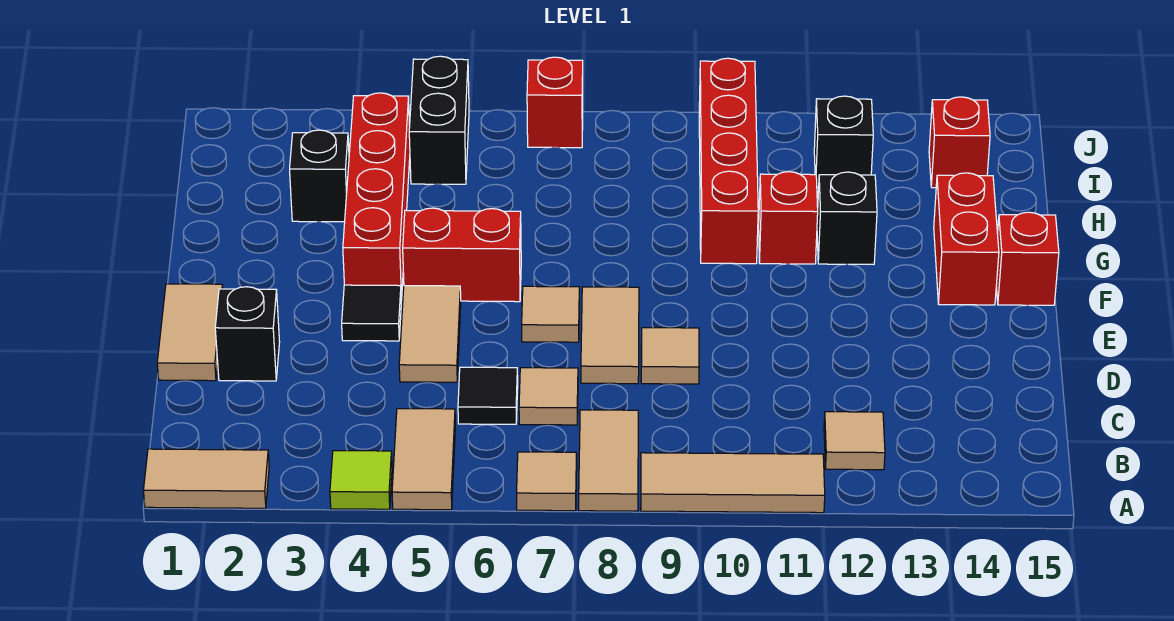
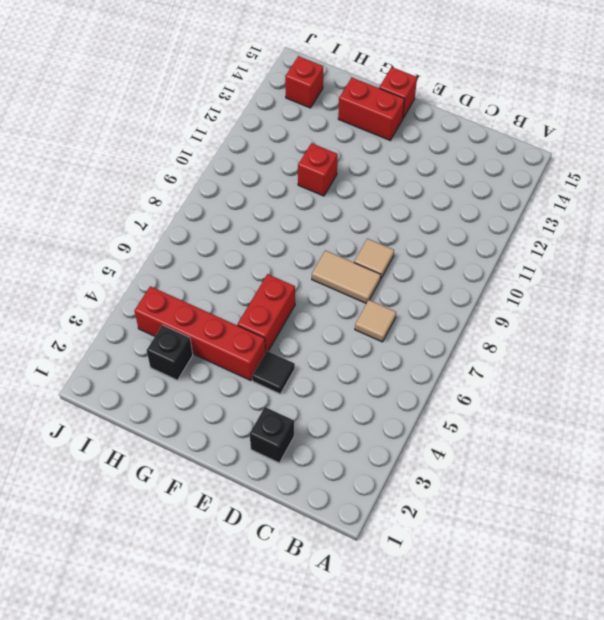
none -> tan tile A1:A2 level 1
none -> lime tile A4 level 1
none -> tan tile A5:B5 level 1

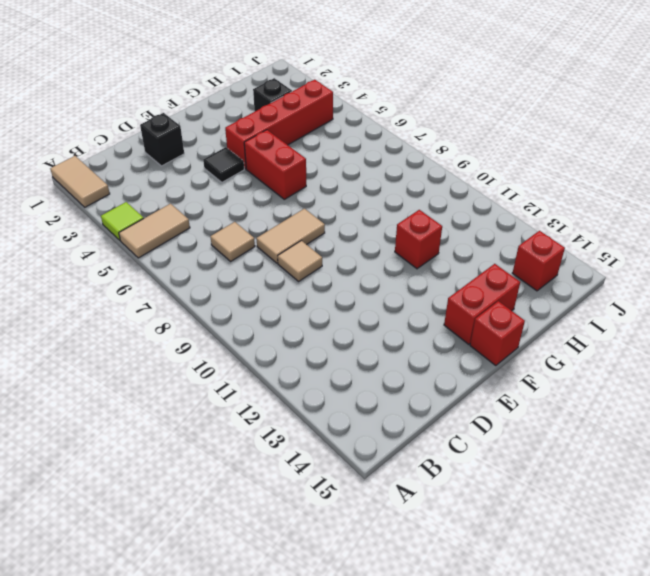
none -> tan tile A7 level 1
none -> tan tile A8:B8 level 1
none -> tan tile A9:A11 level 1

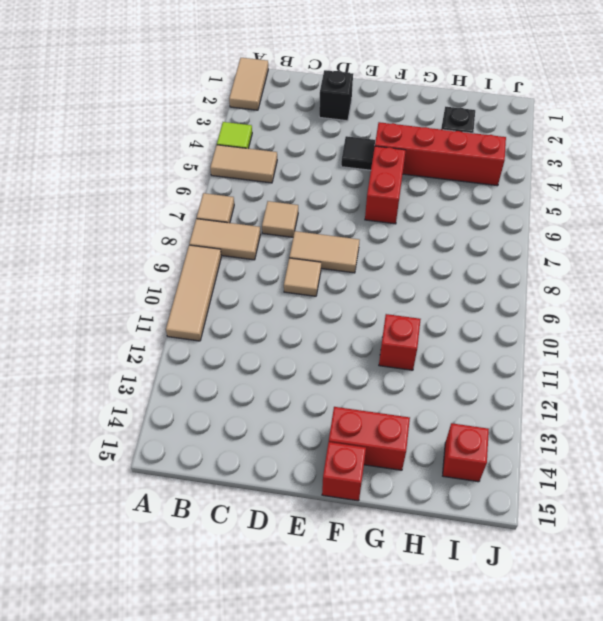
none -> tan tile B12 level 1
none -> black tile C6 level 1
none -> tan tile D1:E1 level 1

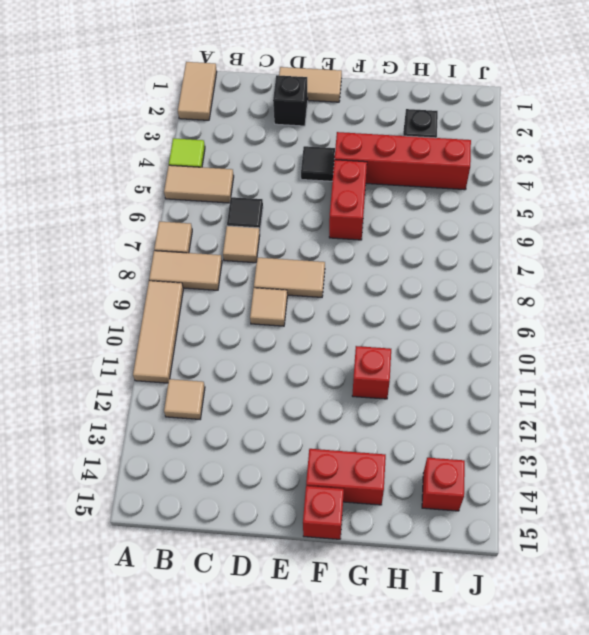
none -> tan tile D5:E5 level 1
none -> tan tile E7 level 1
none -> red brick G10:J10 level 1

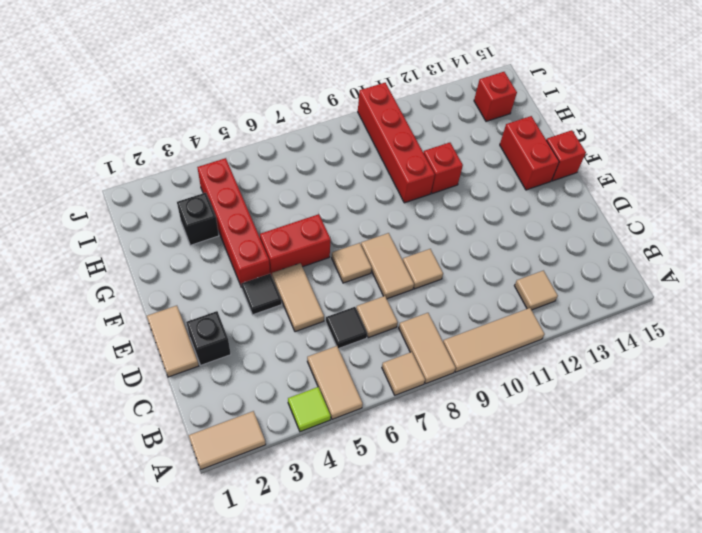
none -> black brick G12 level 1
none -> black brick I5:J5 level 1
none -> black brick I12 level 1

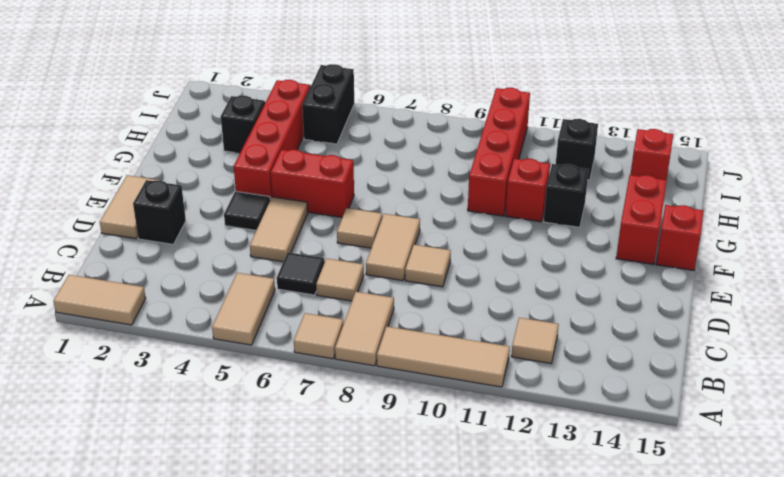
none -> lime tile A4 level 1
none -> red brick J7 level 1

